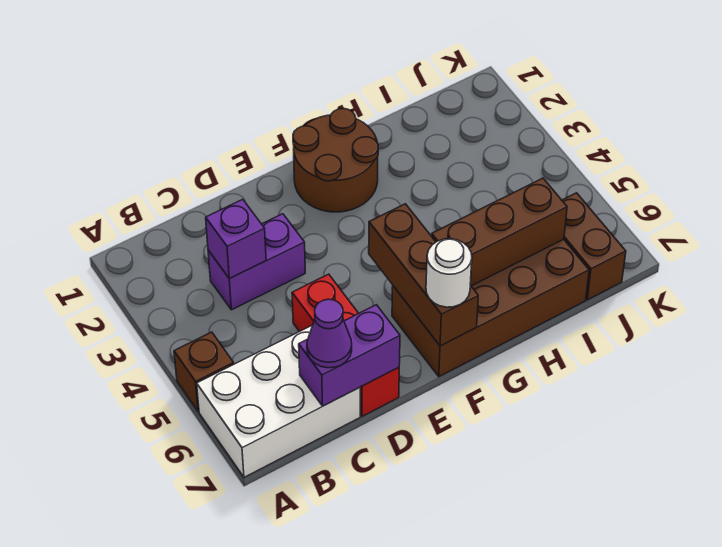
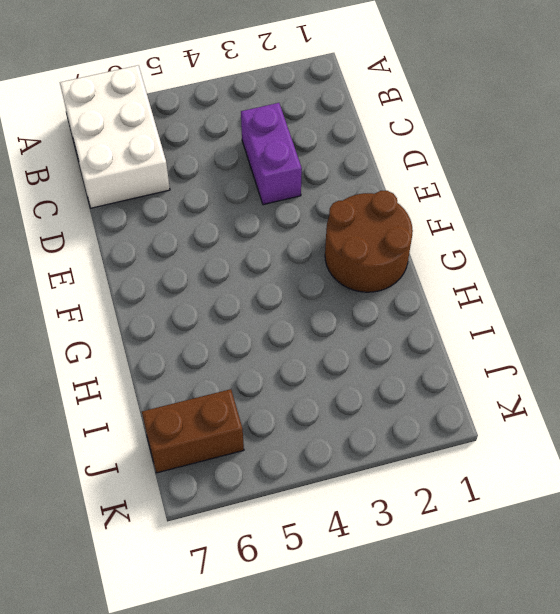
none -> brown brick A5 level 1
none -> red brick D5:D7 level 1
none -> brown brick F6:I7 level 1

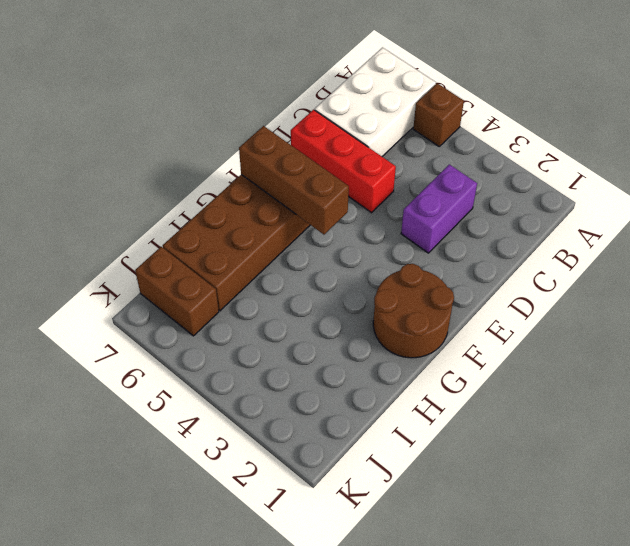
none -> purple brick C3 level 2
none -> purple brick C7:D7 level 2
none -> brown brick G6:I6 level 2

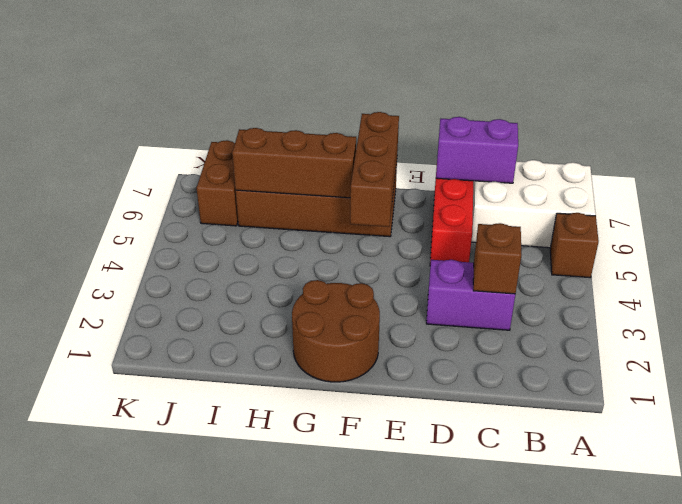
brown brick C3 level 2 -> purple brick C3 level 2
none -> purple cone C7 level 3
none -> white round brick F7 level 3

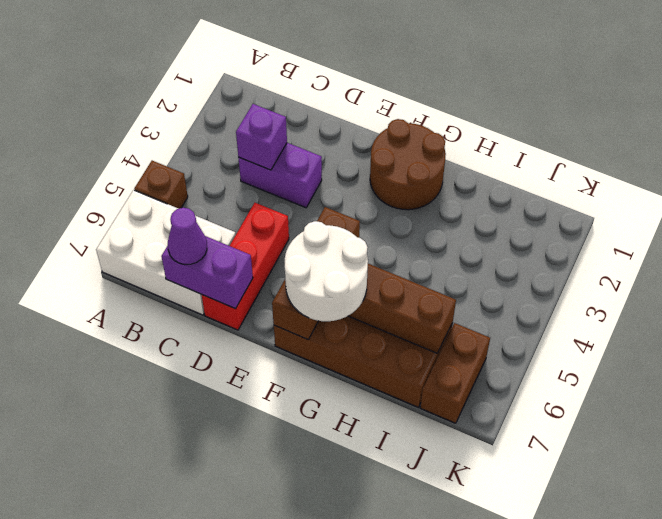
white round brick F6:G7 level 3 -> white round brick F7 level 3

